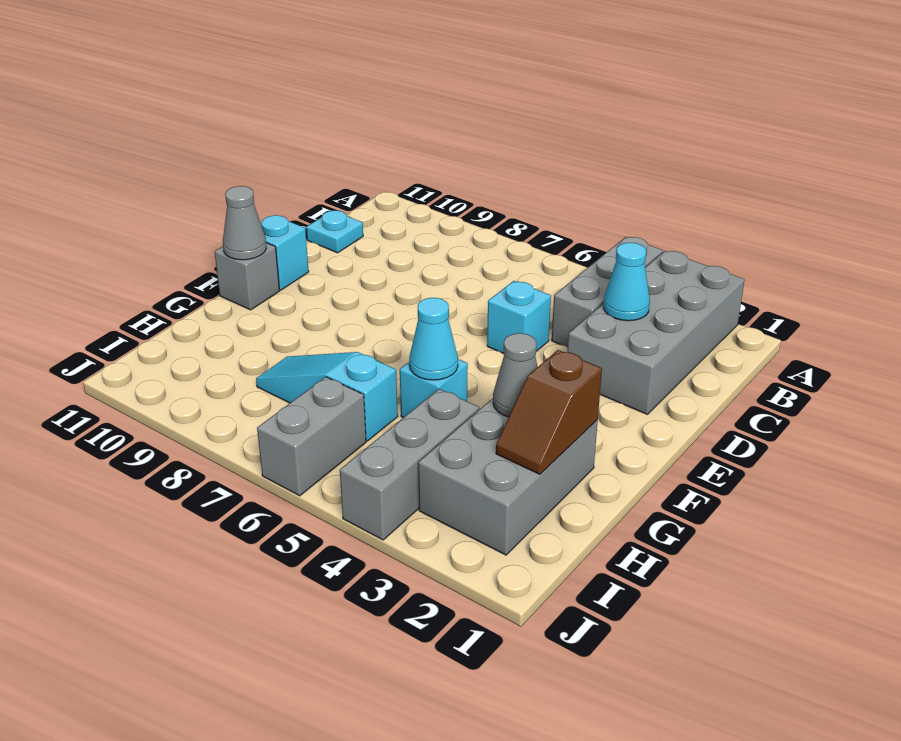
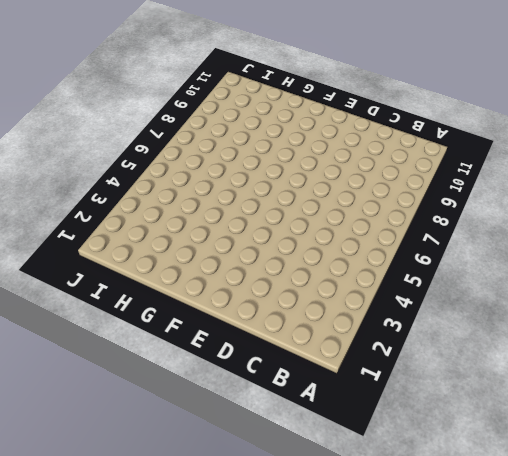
none -> grey brick A2:D3 level 1
none -> grey brick A4:C4 level 1
none -> cyan plate C11 level 1

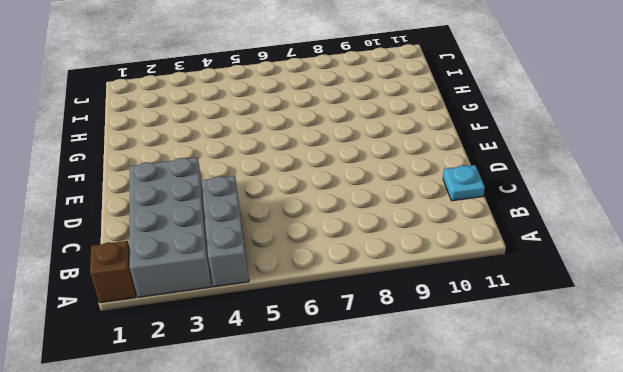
brown brick A1 level 1 -> none
none -> cyan brick D5 level 1
none -> cyan brick E11 level 1
none -> grey brick F11 level 1

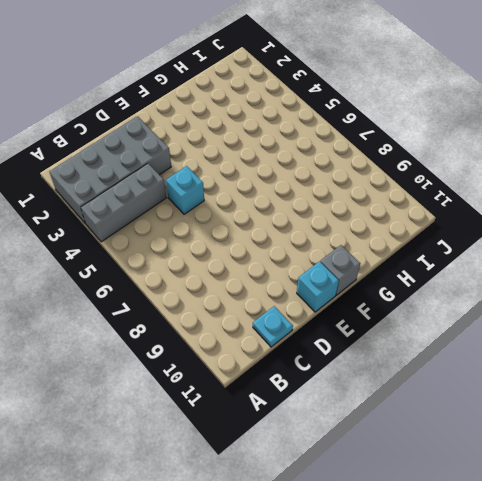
none -> grey brick G2:I3 level 1
none -> cyan brick G5 level 1
none -> grey brick H4:J4 level 1

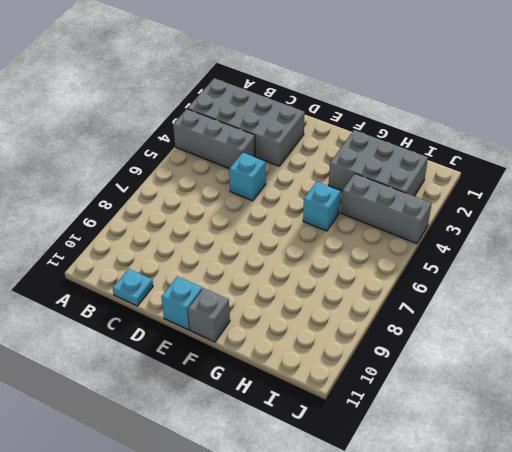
none -> cyan slope H6:H8 level 1 top 6
none -> grey brick I6:J6 level 1
none -> cyan cone C3 level 2

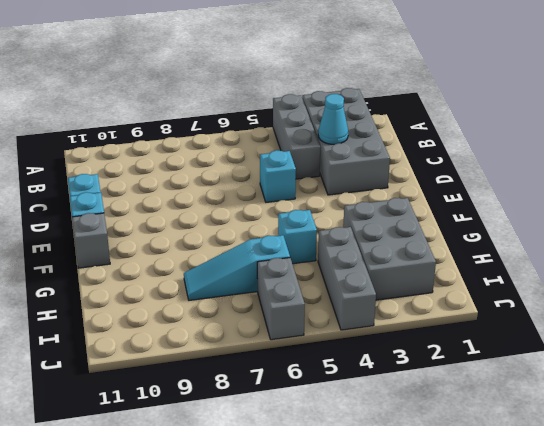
none -> grey cone F11 level 2
none -> brown slope G2:H2 level 2 top G
none -> grey cone G3 level 2

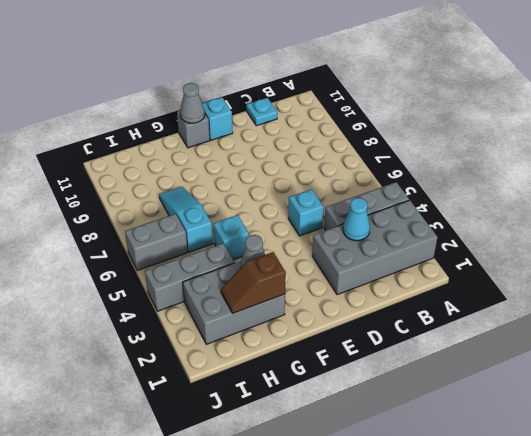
none -> cyan cone G5 level 2

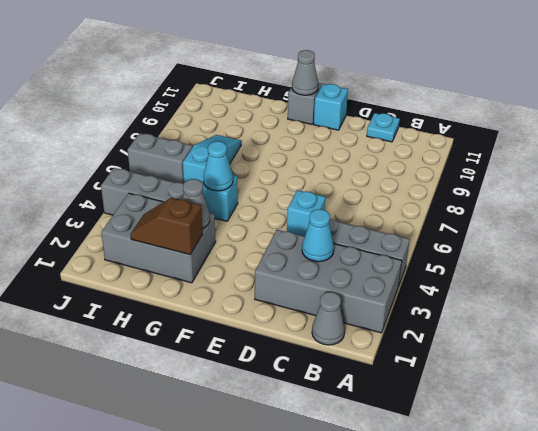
grey cone B1 level 1 -> none

